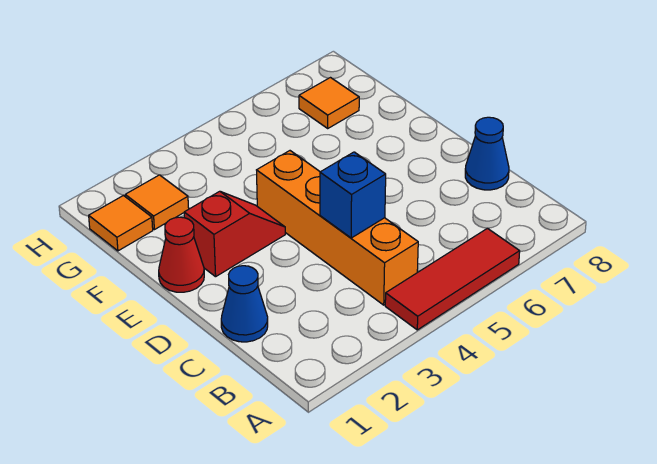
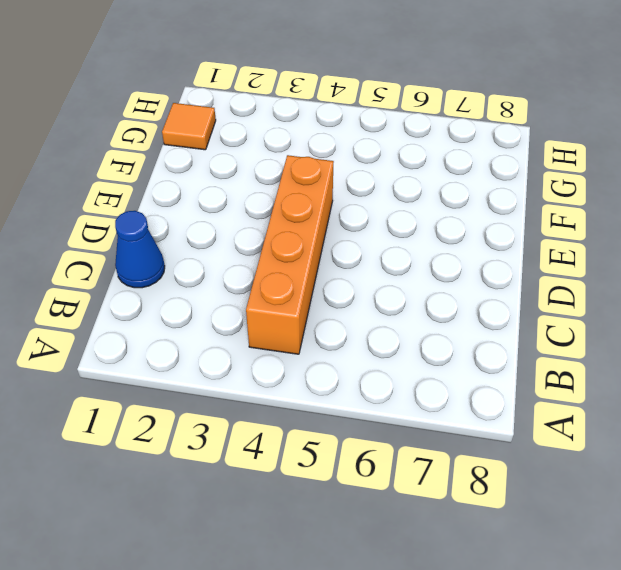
none -> red tile A4:A6 level 1
none -> blue cone C8 level 1

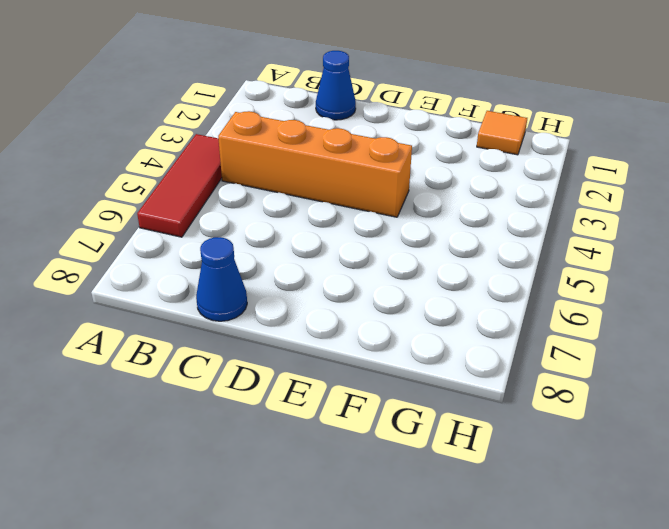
none -> red cone E1 level 1
none -> red slope E2:E3 level 1 top 2

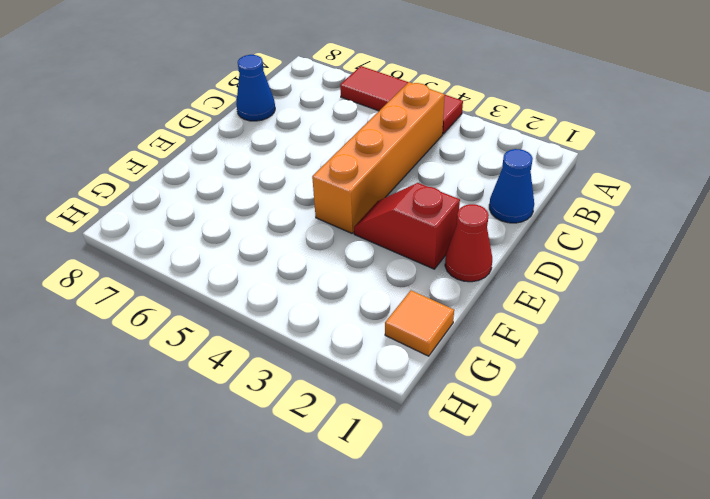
none -> orange tile G2 level 1
none -> orange tile G7 level 1

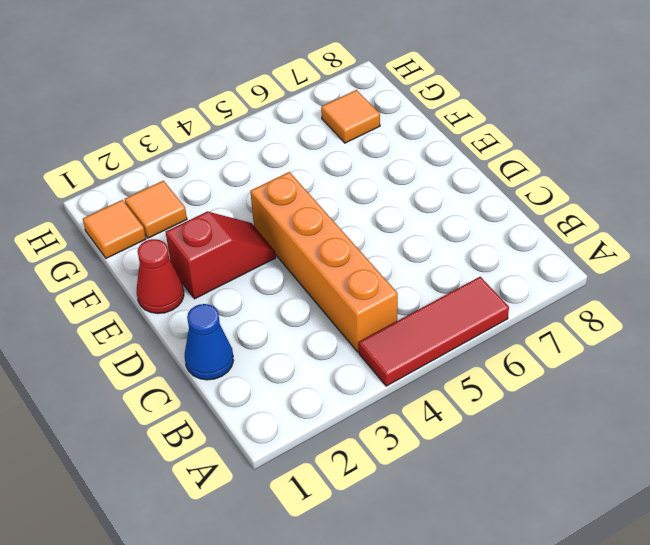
none -> blue cone C8 level 1
none -> blue brick C4 level 2

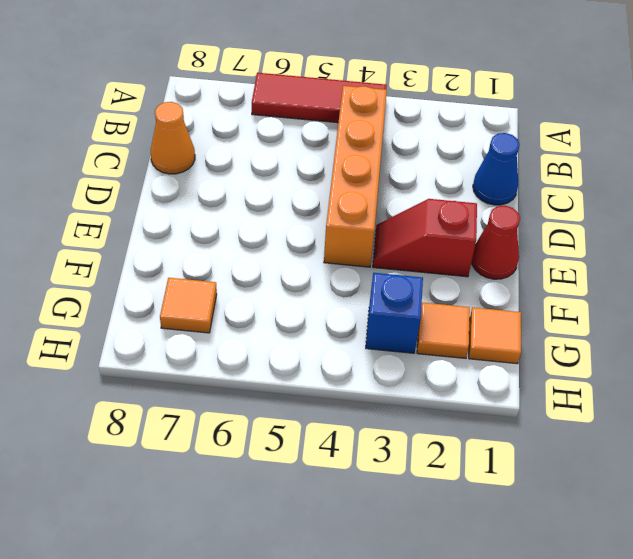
orange cone C8 level 1 -> blue cone C8 level 1
blue brick G3 level 1 -> blue brick C4 level 2

